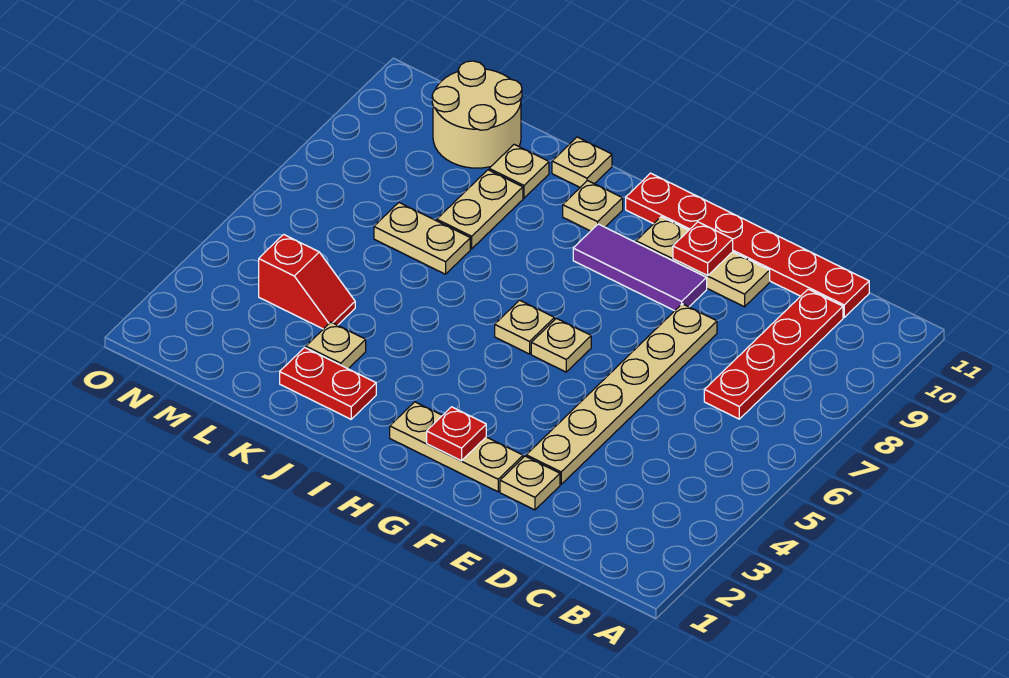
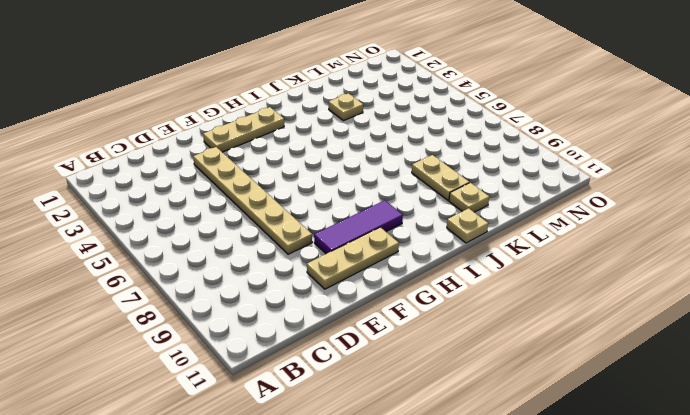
none -> red plate C7:C10 level 1
none -> red plate C11:H11 level 1
none -> tan plate E2 level 1

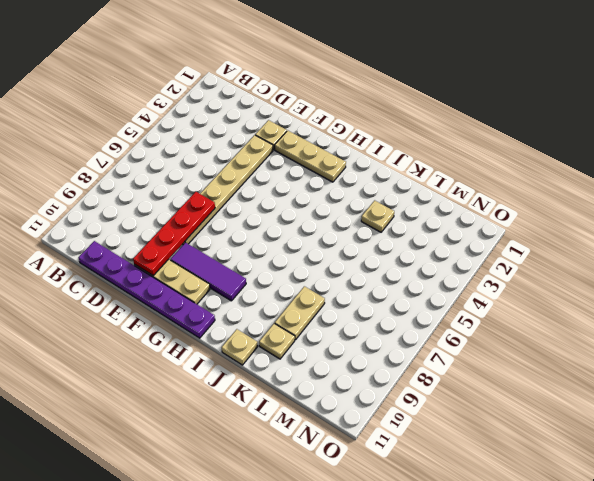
purple plate C11:H11 level 1 -> red plate C11:H11 level 1
red plate E7:E10 level 2 -> red plate C7:C10 level 1
none -> tan plate G6 level 1
none -> tan plate H6 level 1
none -> tan plate I10 level 1

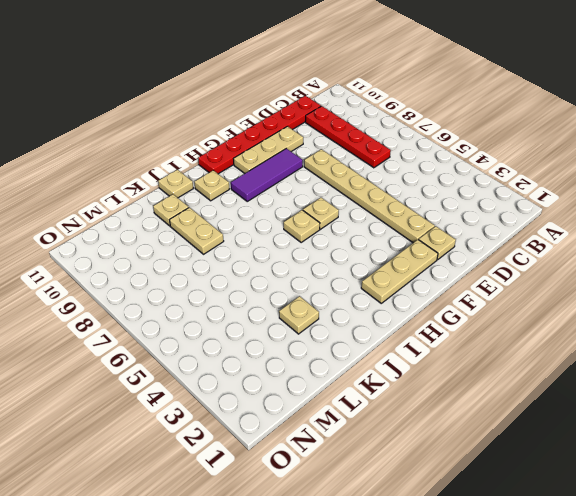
none -> red plate J2:K2 level 1
none -> tan plate K7:L7 level 1
none -> red slope L4:M4 level 1 top M

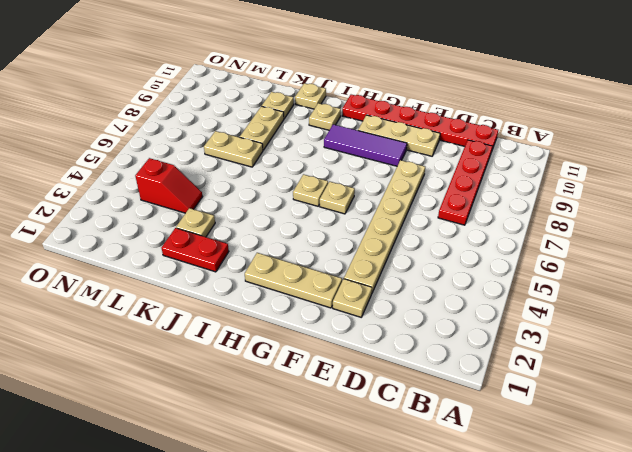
none -> tan round brick L10:M11 level 1
none -> red plate F10 level 2
none -> red plate G2 level 2

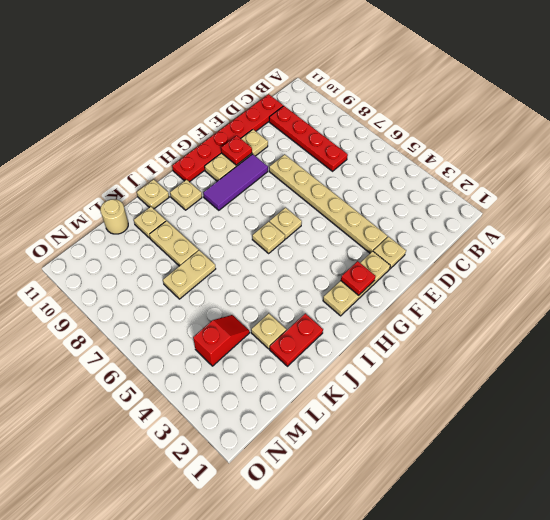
tan round brick L11 level 1 -> tan round brick L10:M11 level 1

